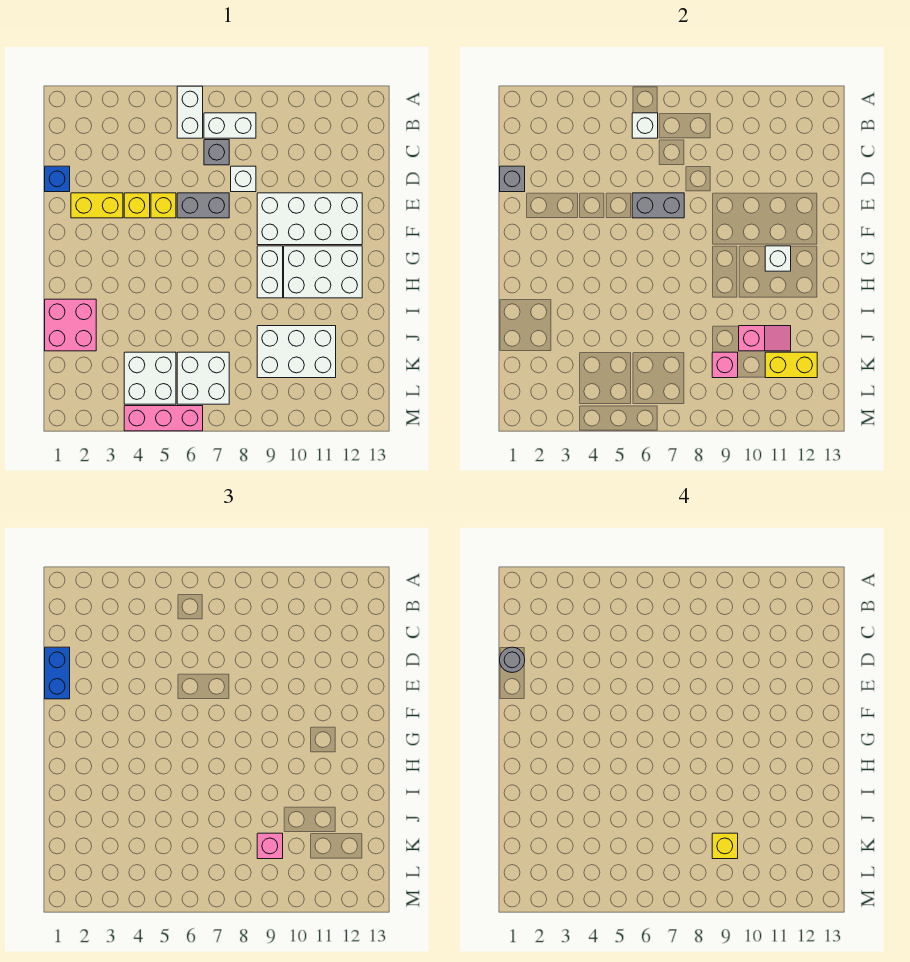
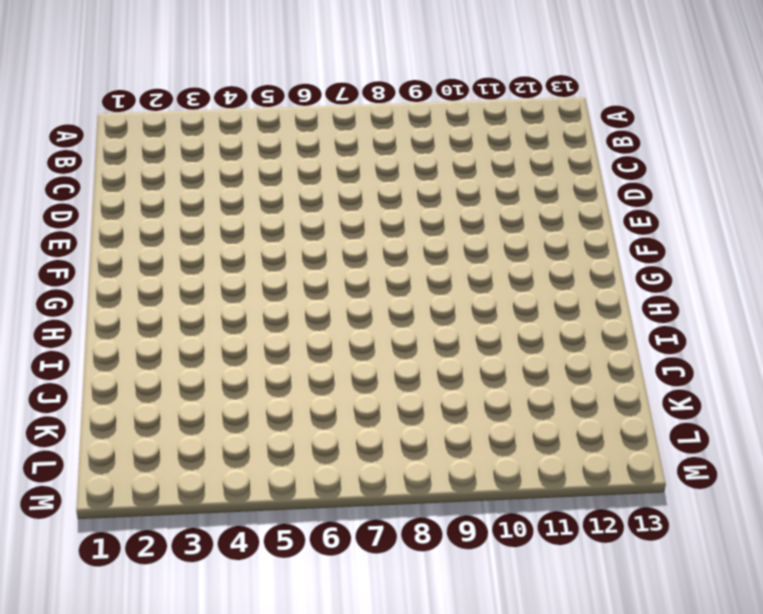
none -> white brick A6:B6 level 1
none -> white brick B7:B8 level 1
none -> grey brick C7 level 1

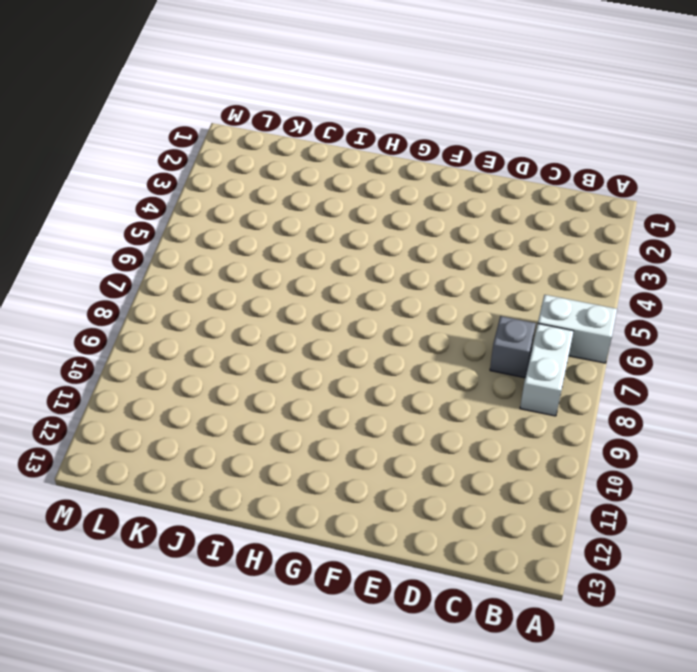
none -> blue brick D1 level 1
none -> white brick D8 level 1
none -> yellow brick E2:E3 level 1

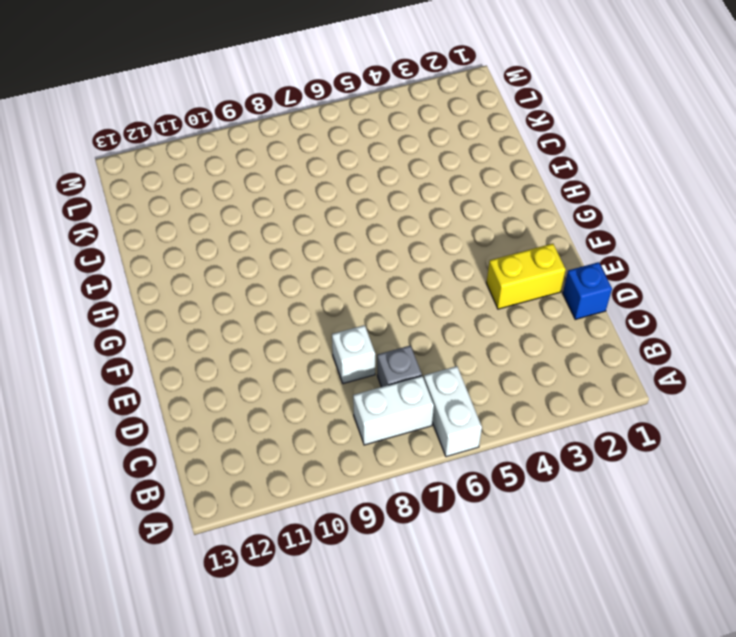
none -> yellow brick E4 level 1
none -> yellow brick E5 level 1
none -> grey brick E6:E7 level 1

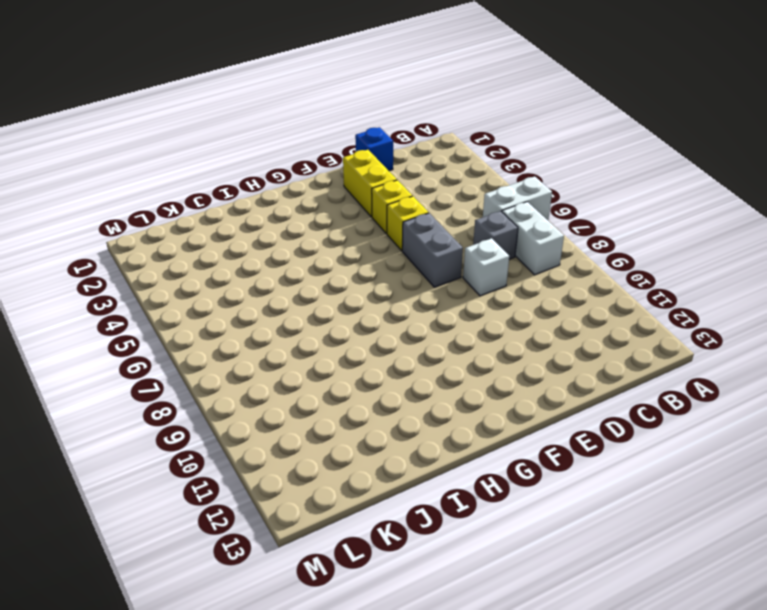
none -> white brick E9:F12 level 1
none -> white brick G9:H9 level 1
none -> white brick G10:H12 level 1

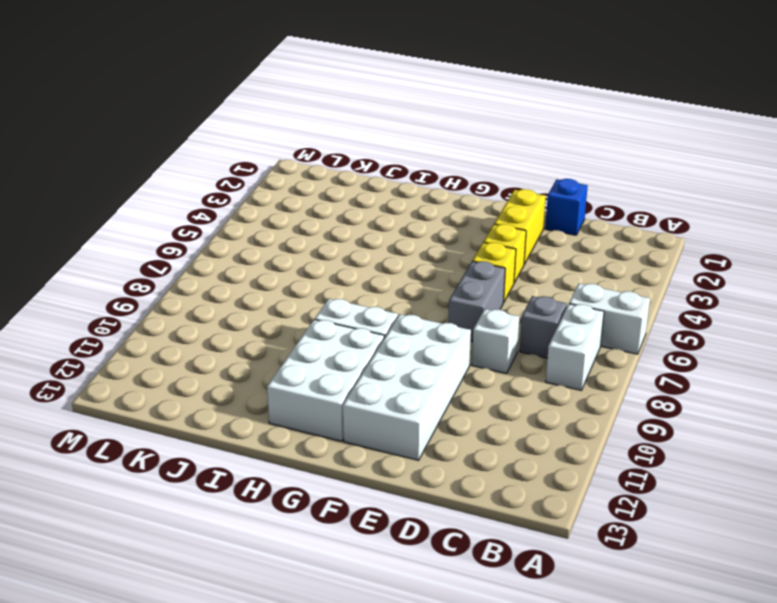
none -> pink brick I1:J2 level 1
none -> white brick J9:K11 level 1
none -> white brick K4:L5 level 1

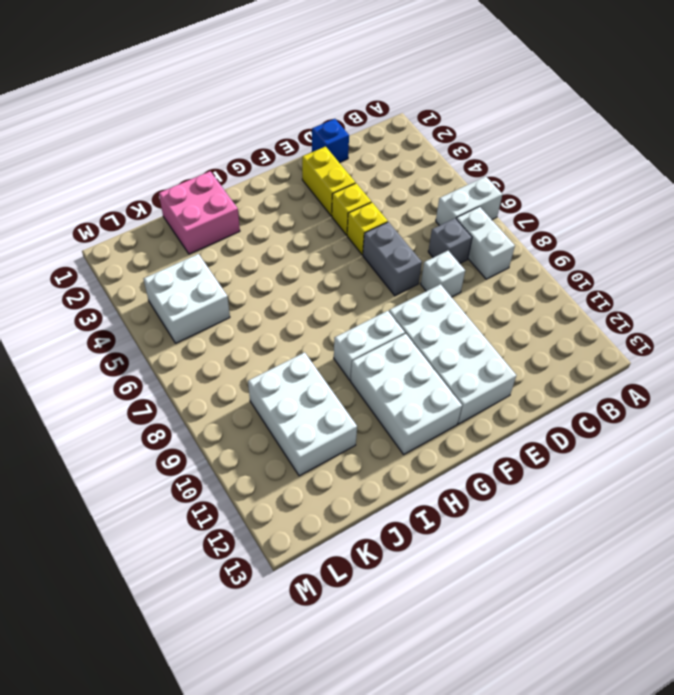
none -> white brick K6:L7 level 1
none -> pink brick M4:M6 level 1
none -> white brick B6 level 2

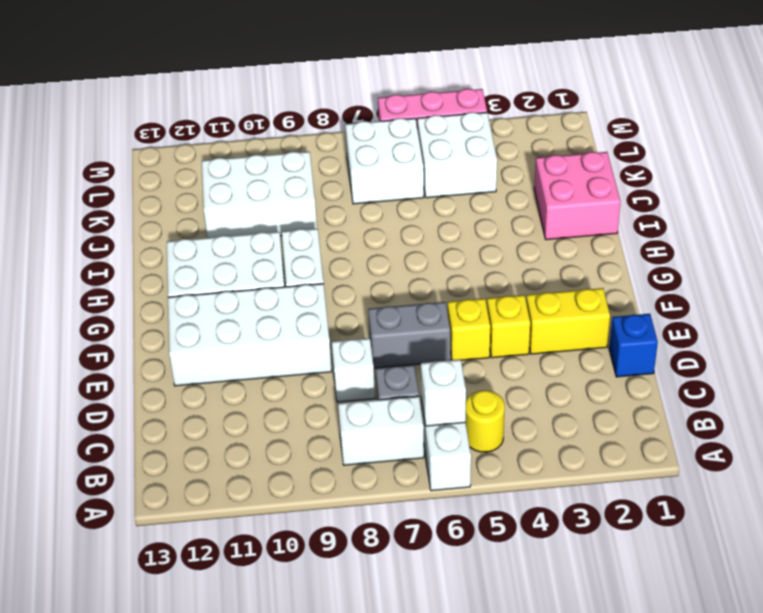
yellow round brick B5 level 1 -> none
none -> grey brick D1 level 2
none -> grey brick E6:E7 level 2
none -> white brick G11 level 2

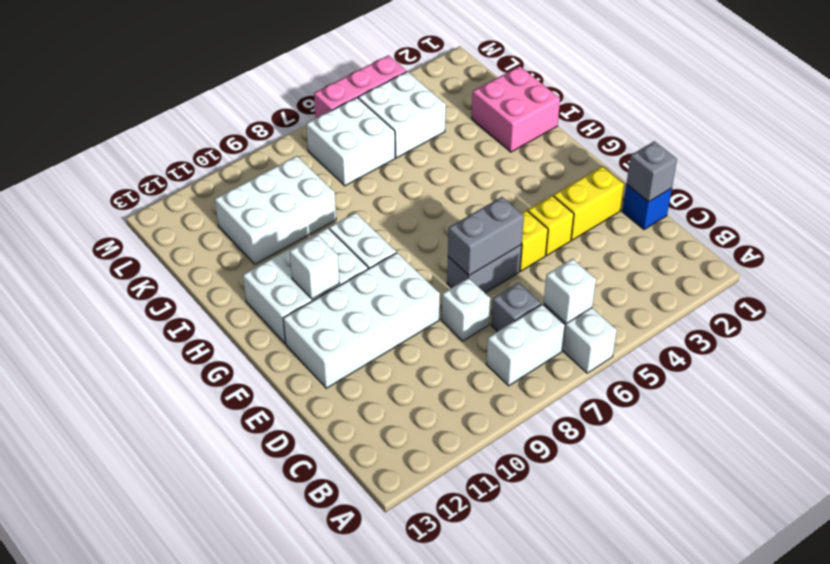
none -> pink slope J10:J11 level 2 top 10
none -> pink brick K9 level 2
none -> yellow brick K11:K12 level 2

